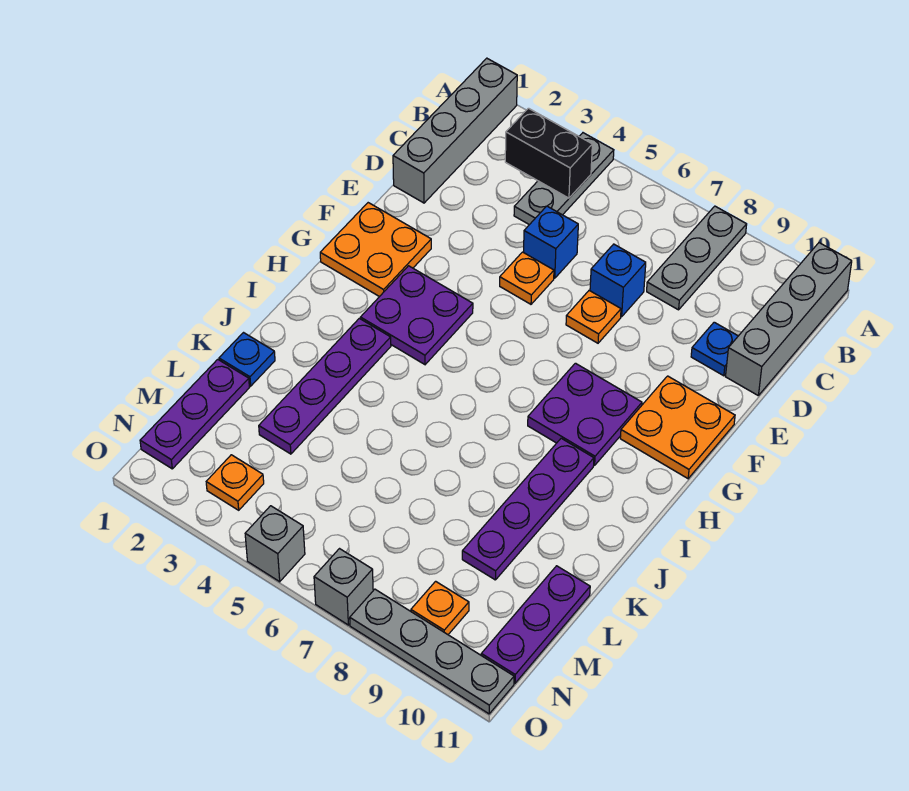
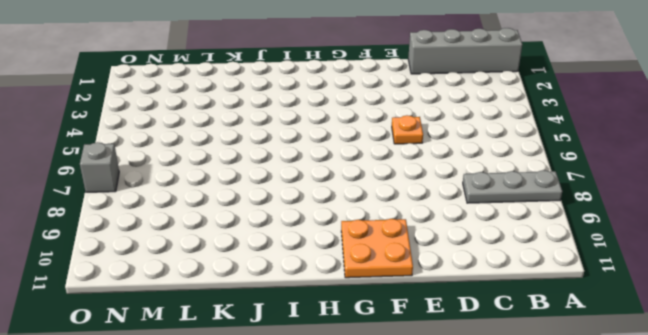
none -> grey plate A4:C4 level 1
none -> grey brick A11:D11 level 1
none -> blue brick D5 level 1

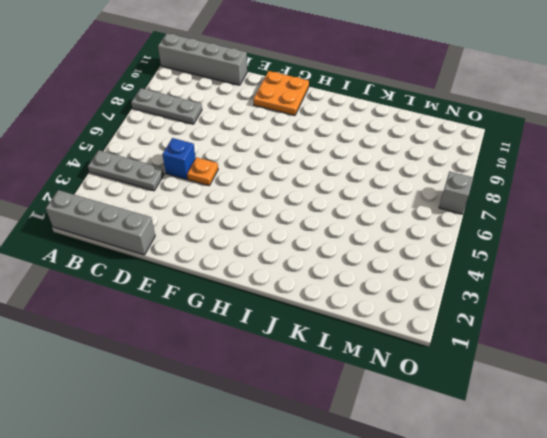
none -> blue brick D7 level 1
none -> blue plate D10 level 1
none -> orange plate E7 level 1

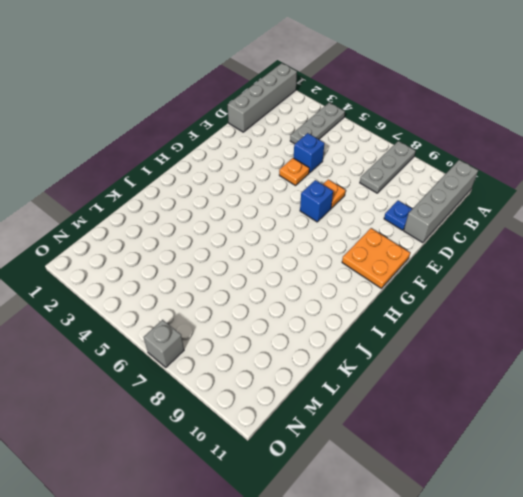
blue brick F7 level 1 -> blue brick D7 level 1
none -> orange plate F1:G2 level 1
none -> purple plate G3:H4 level 1
none -> purple plate G8:H9 level 1

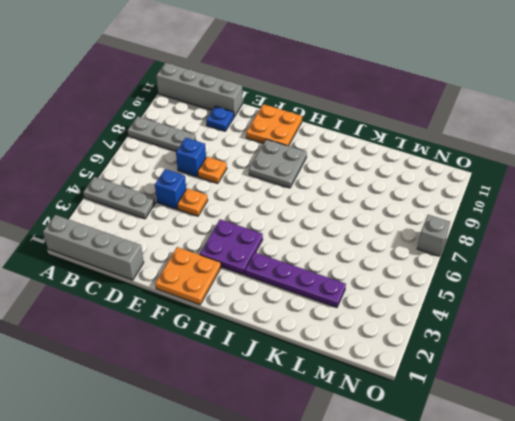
grey plate G8:H9 level 1 -> purple plate G8:H9 level 1
none -> purple plate I9:L9 level 1
none -> blue plate K1 level 1
none -> purple plate L1:N1 level 1

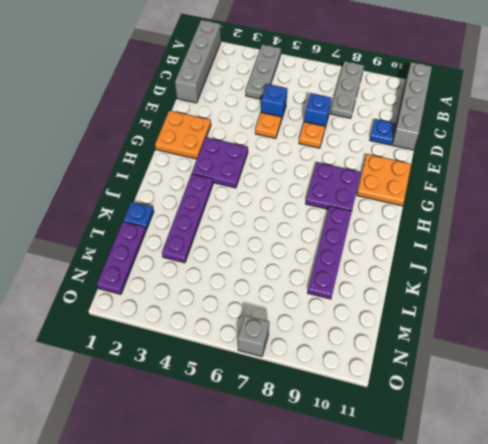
none -> purple plate L11:N11 level 1
none -> orange plate N3 level 1
none -> orange plate N9 level 1

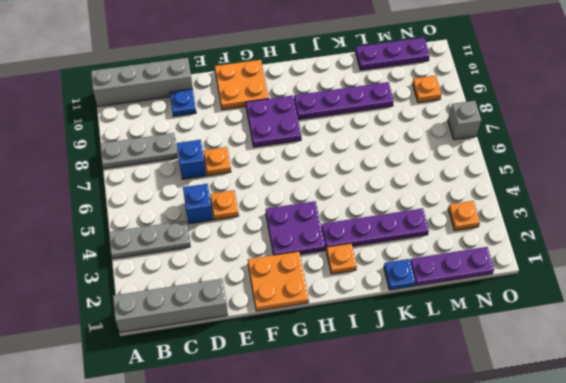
orange plate I2 level 1 -> none
none -> grey brick O5 level 1
none -> grey plate O8:O11 level 1
none -> black brick B3:B4 level 2

